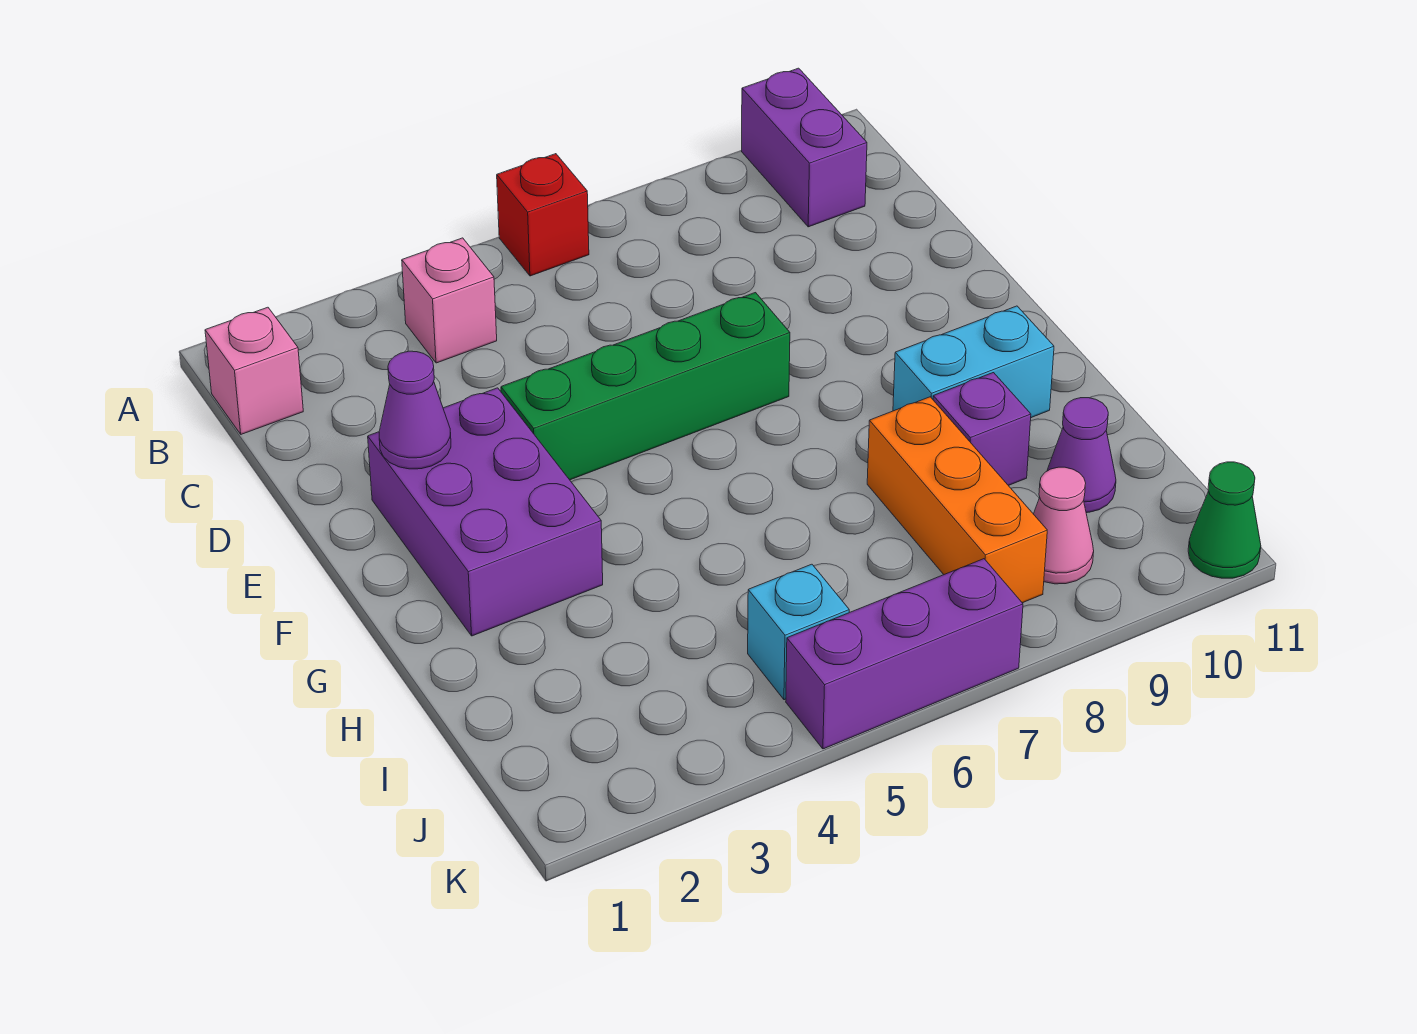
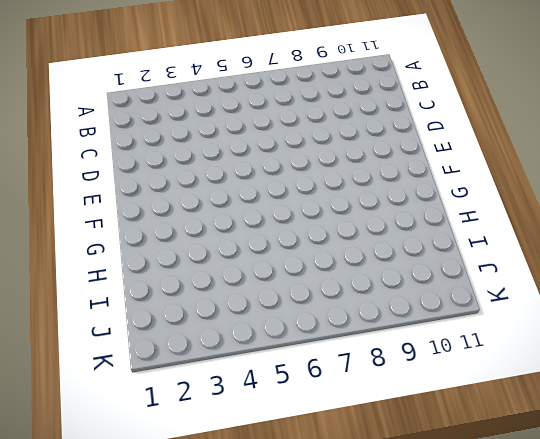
none -> red brick A6 level 1
none -> purple brick A10:B10 level 1
none -> pink brick B1 level 1

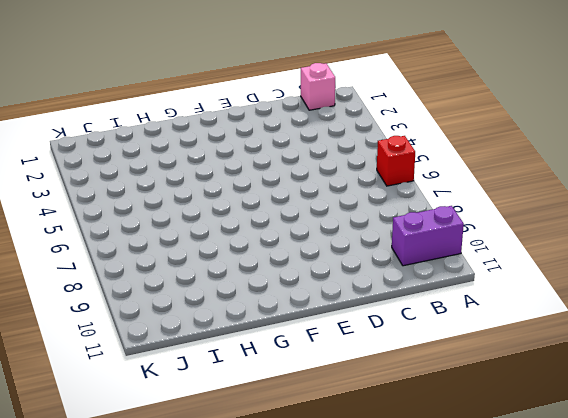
none -> pink brick B4 level 1
none -> purple brick E2:G3 level 1
none -> green brick E4:E7 level 1

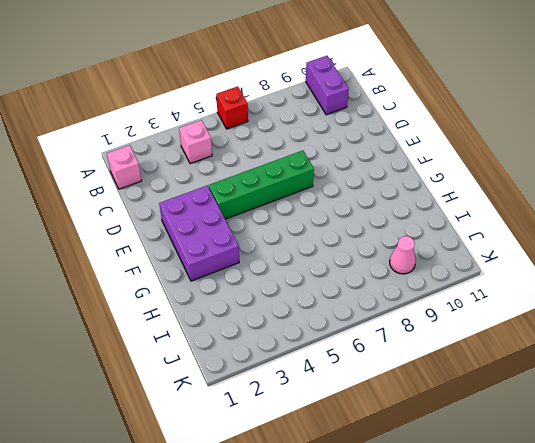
none -> cyan brick G9:G10 level 1
none -> orange brick H8:J8 level 1
none -> purple brick H9 level 1

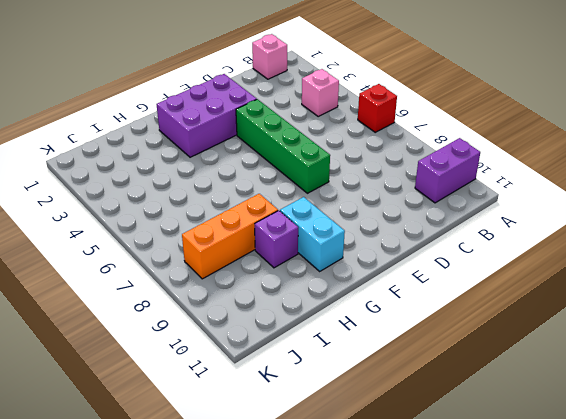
none -> purple cone I10 level 1
none -> cyan brick J5 level 1
none -> pink cone J9 level 1

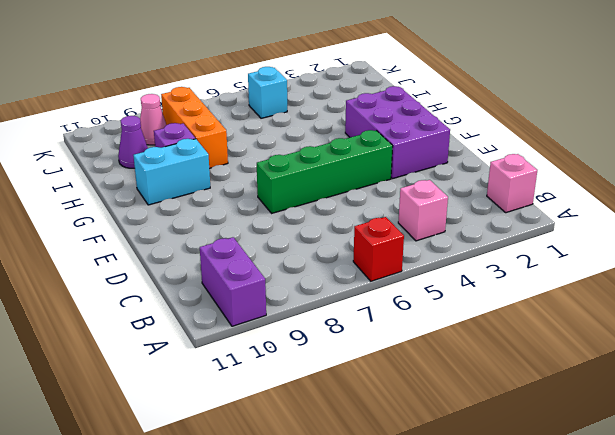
none -> purple brick K5:K7 level 1
none -> green cone K11 level 1
none -> purple cone E2 level 2

